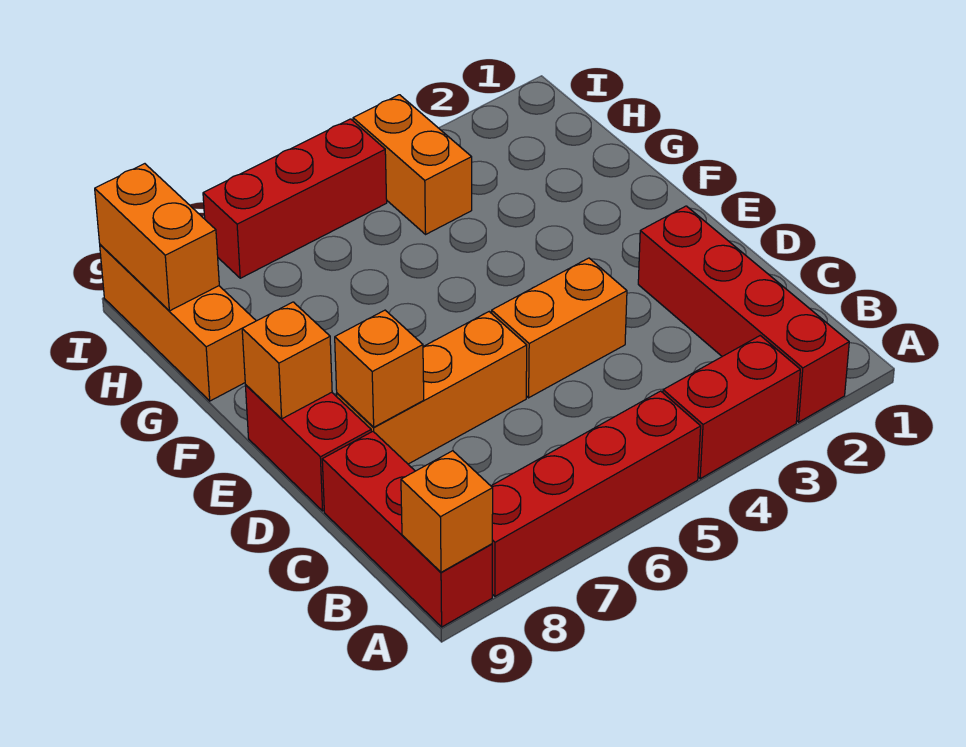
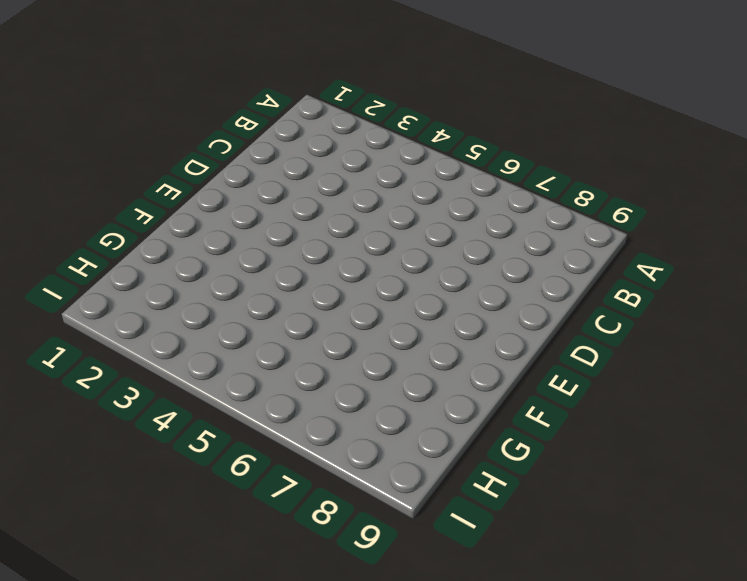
none -> red brick A2:D2 level 1
none -> red brick A3:A4 level 1
none -> red brick A5:A8 level 1

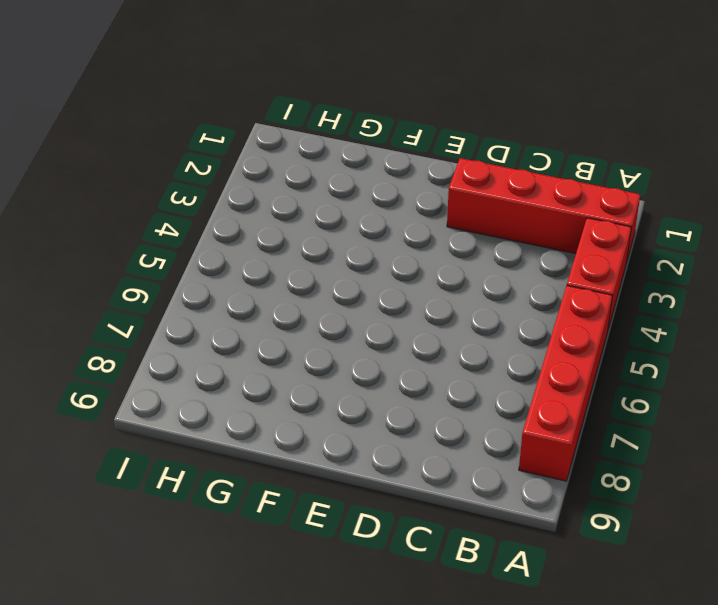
none -> red brick A9:C9 level 1
none -> orange brick D4:D5 level 1
none -> orange brick D6:D8 level 1

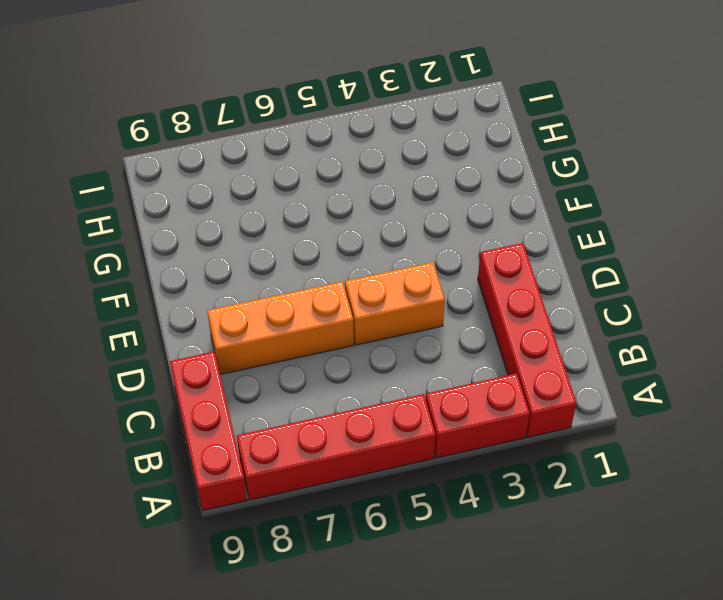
none -> red brick D9:E9 level 1
none -> orange brick G9:I9 level 1
none -> orange brick H4:I4 level 1

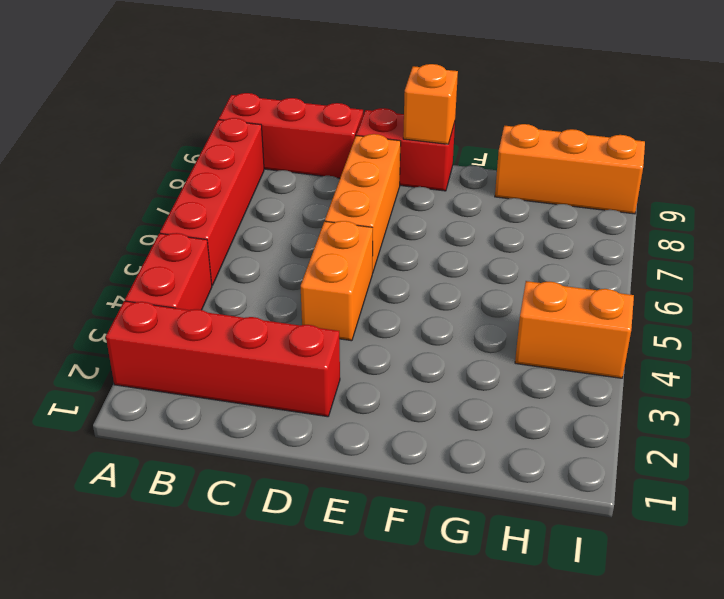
none -> red brick I5:I7 level 1
none -> orange brick A9 level 2
none -> orange brick D8 level 2

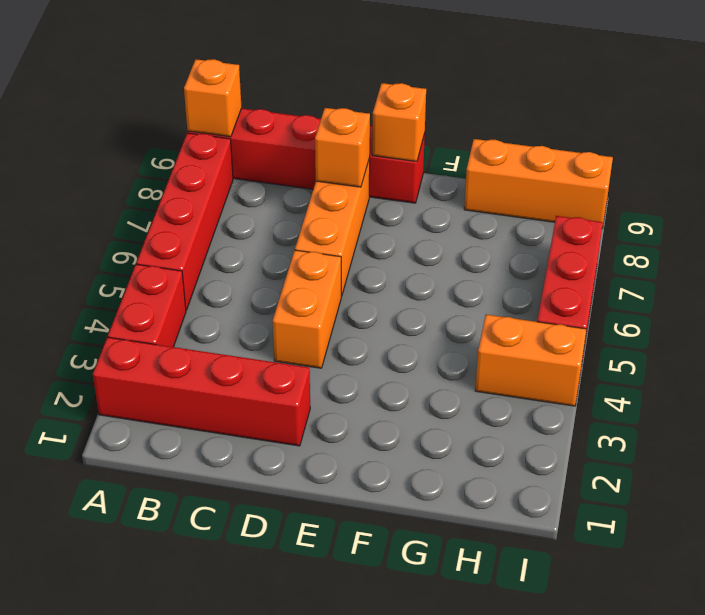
none -> orange brick H9:I9 level 2

